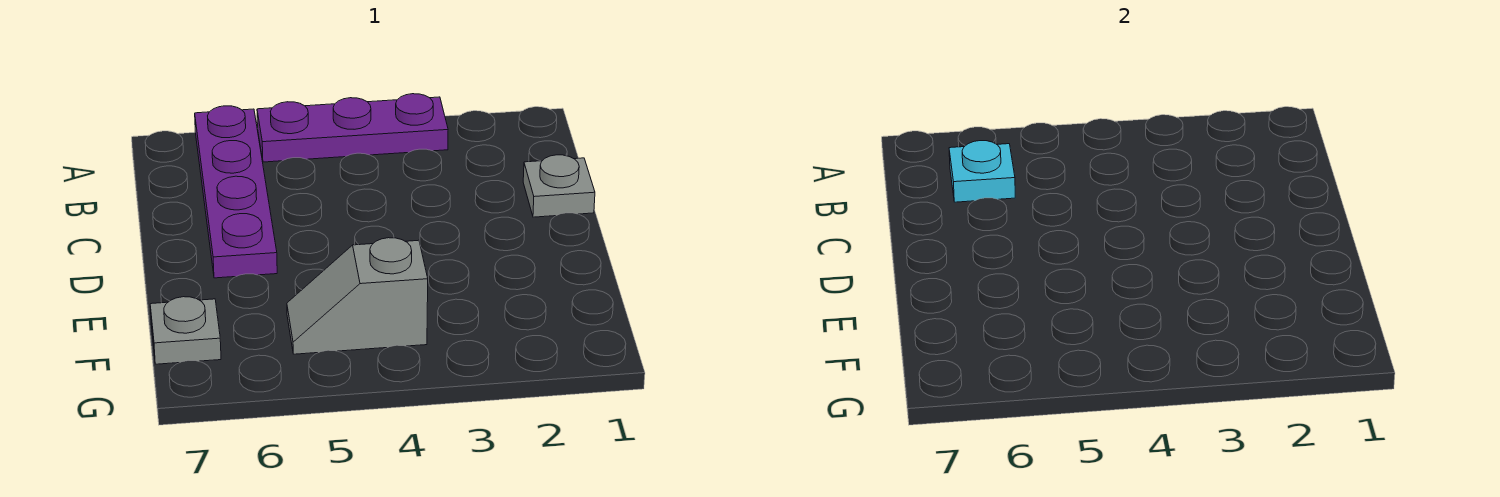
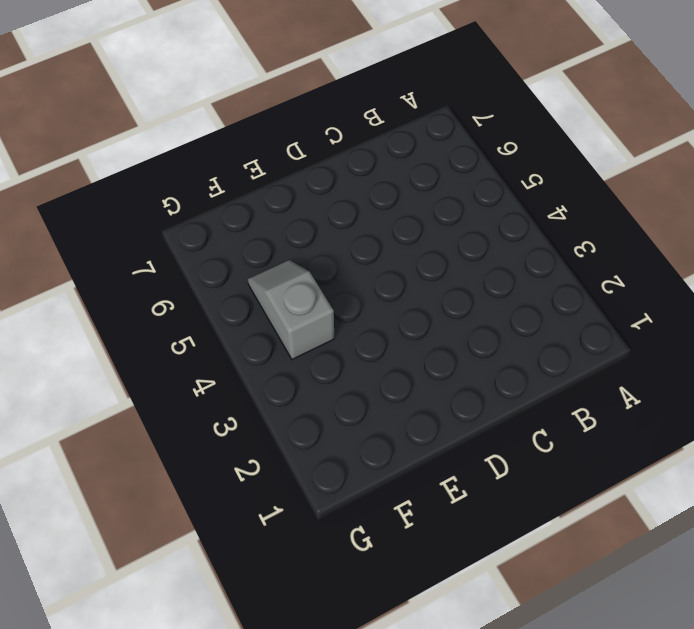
none -> purple plate A3:A5 level 1
none -> purple plate A6:D6 level 1

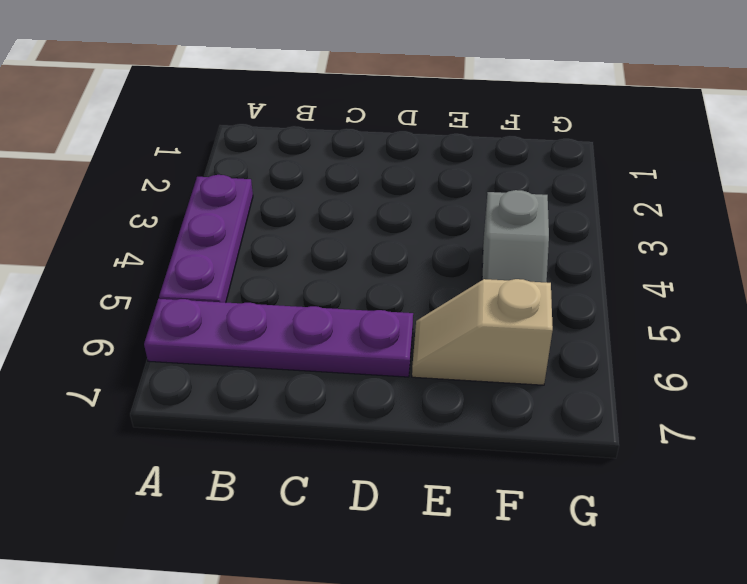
tan slope E6:F6 level 1 top F -> none
none -> grey plate C1 level 1
none -> grey plate F7 level 1

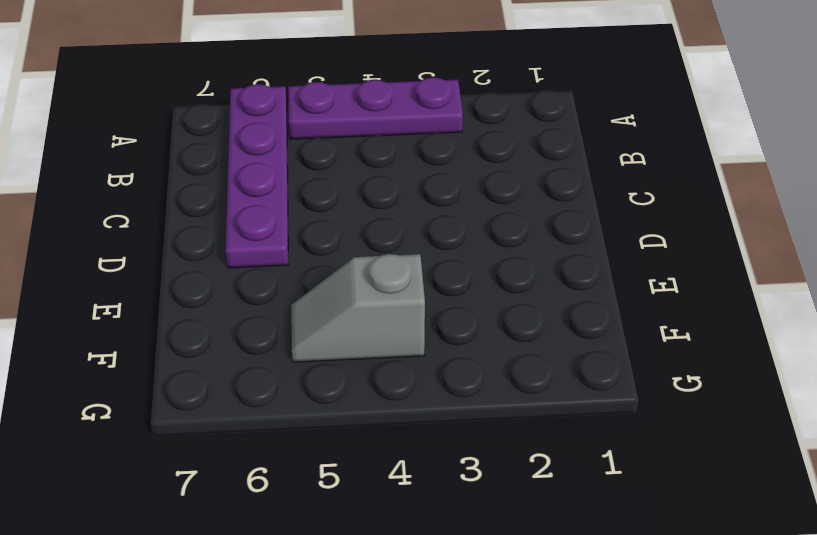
none -> grey plate C1 level 1
none -> grey plate F7 level 1

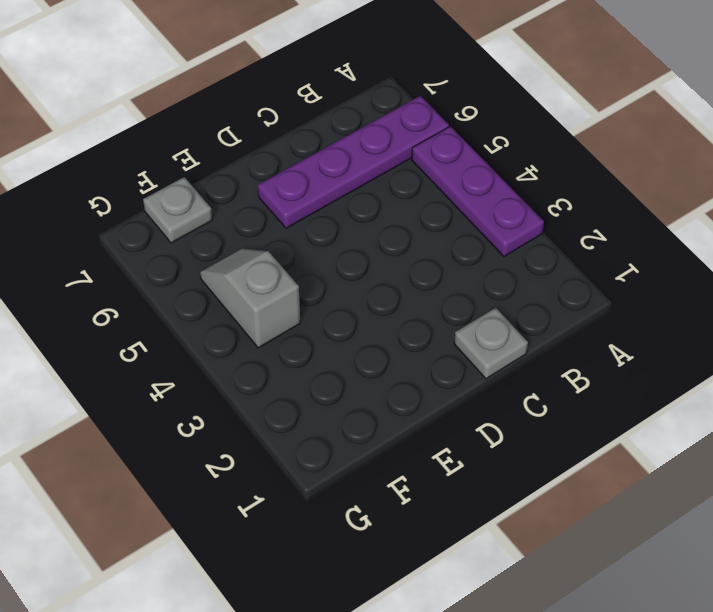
none -> cyan plate B6 level 2

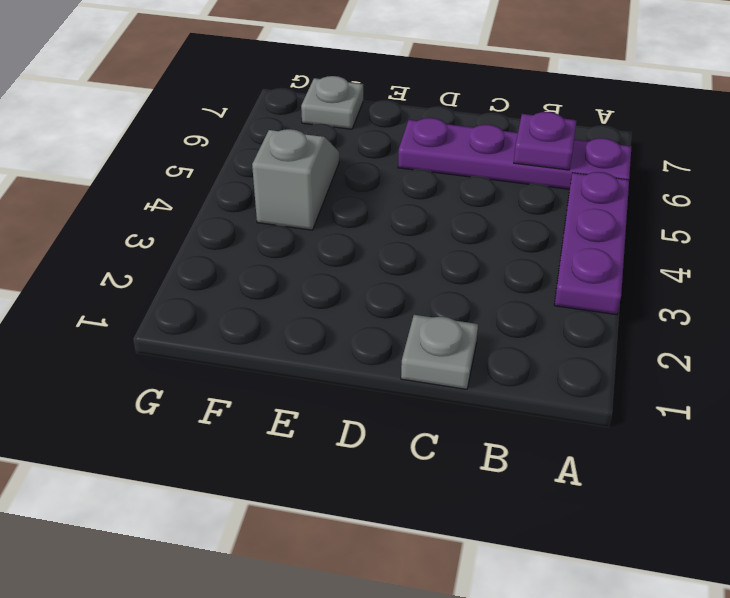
purple plate B6 level 2 -> cyan plate B6 level 2

